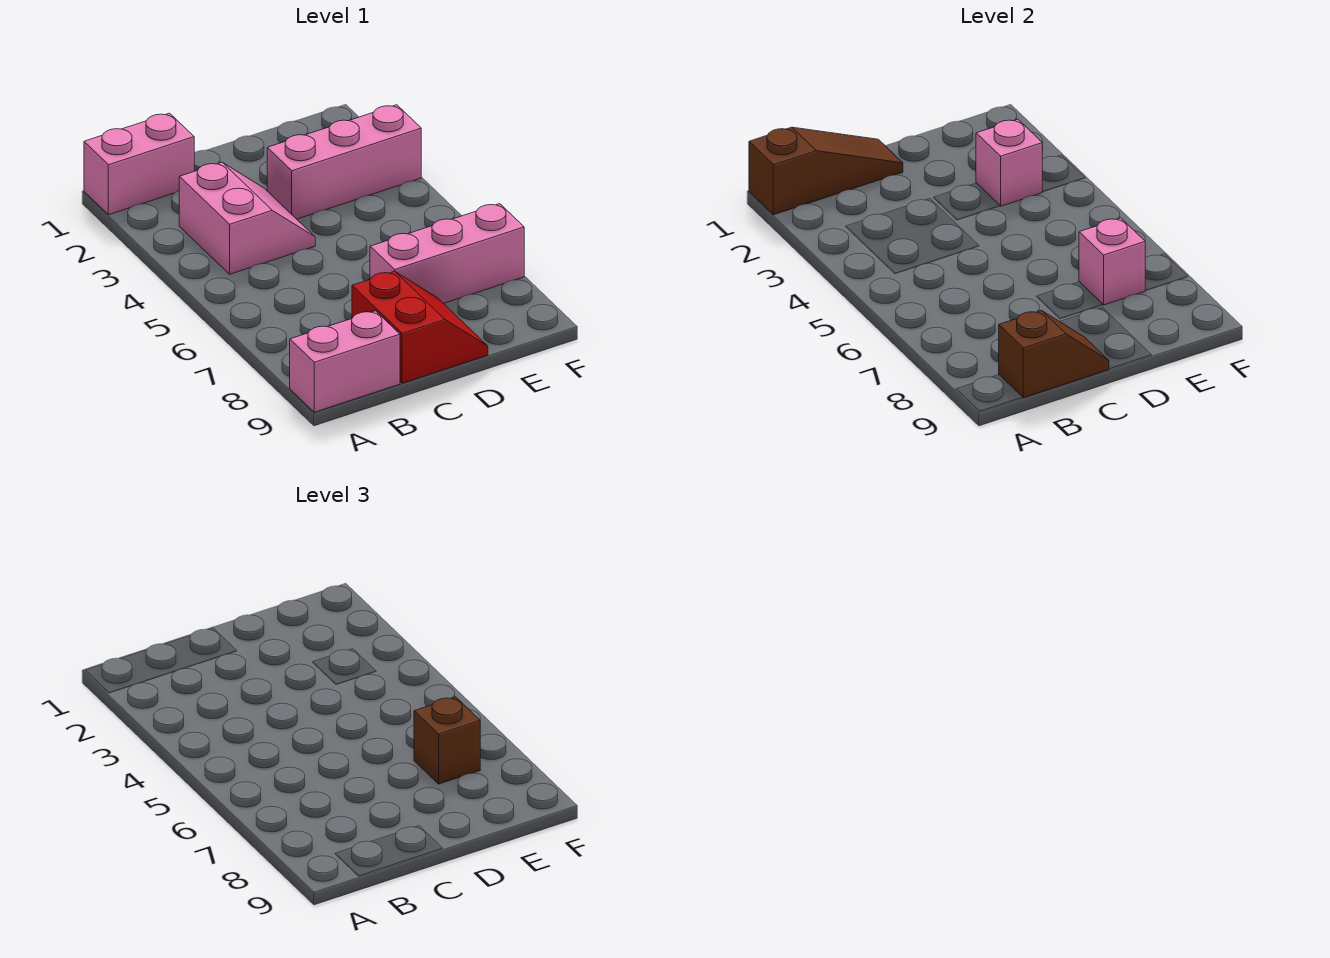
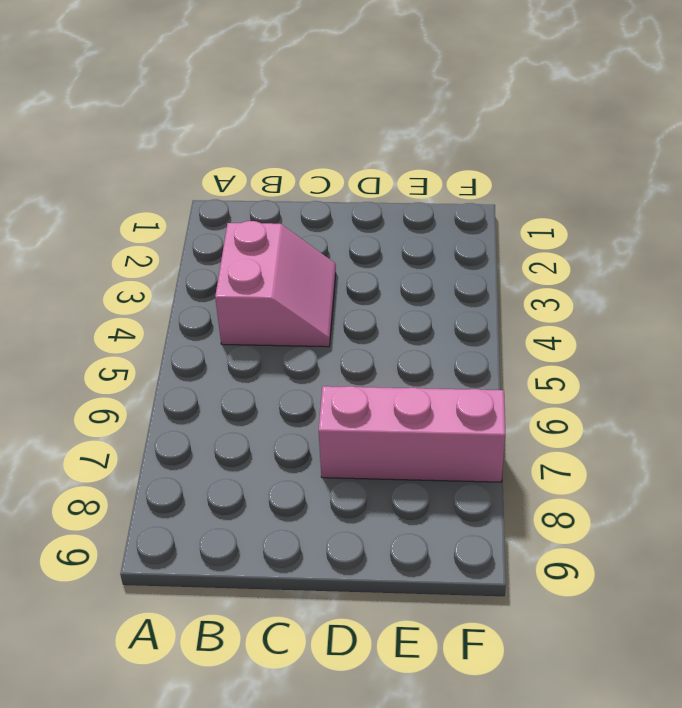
none -> pink brick A1:B1 level 1
none -> pink brick A9:B9 level 1

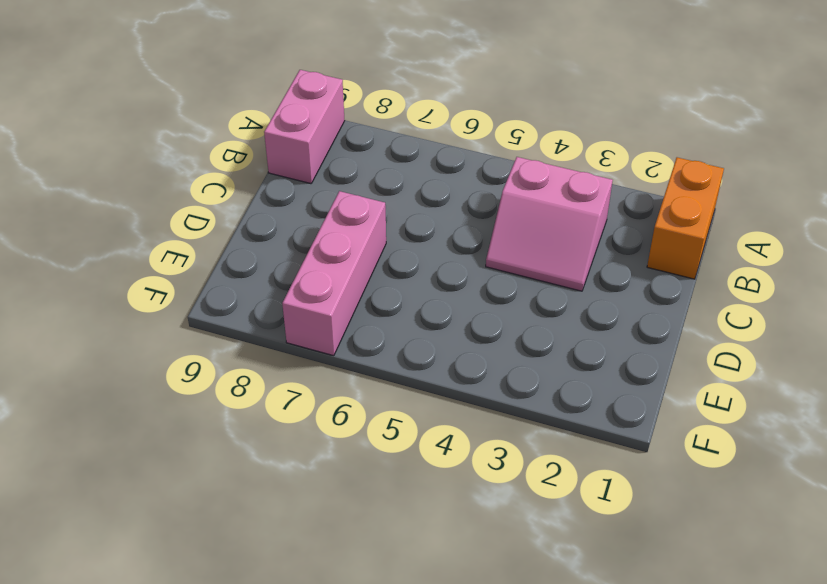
orange brick A1:B1 level 1 -> pink brick A1:B1 level 1
none -> red slope C8:D9 level 1 top C
none -> pink brick D3:F3 level 1

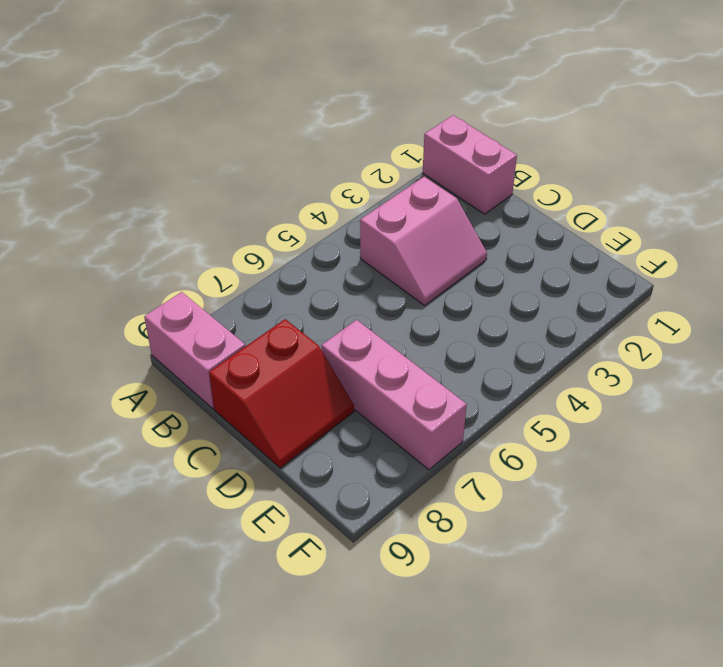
none -> pink brick D3:F3 level 1
none -> brown slope A1:C1 level 2 top A

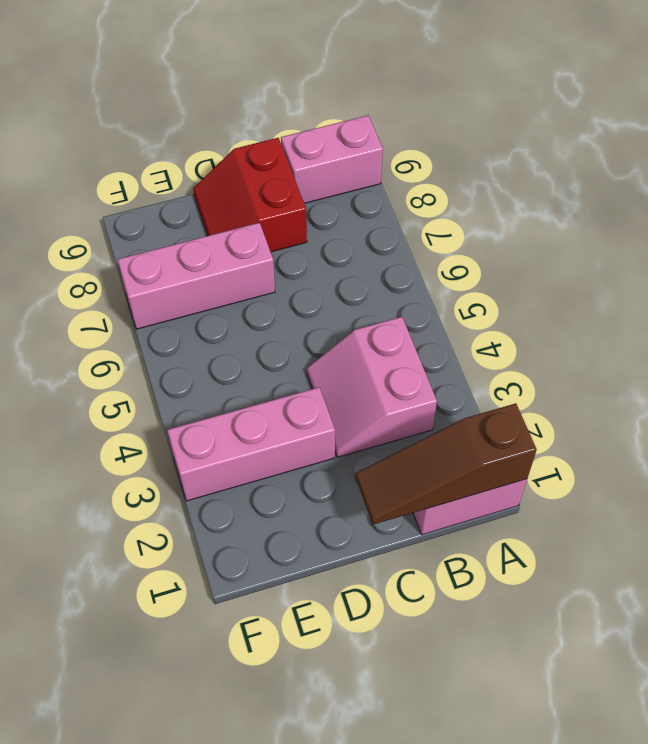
none -> brown slope B9:C9 level 2 top B
none -> pink brick E3 level 2

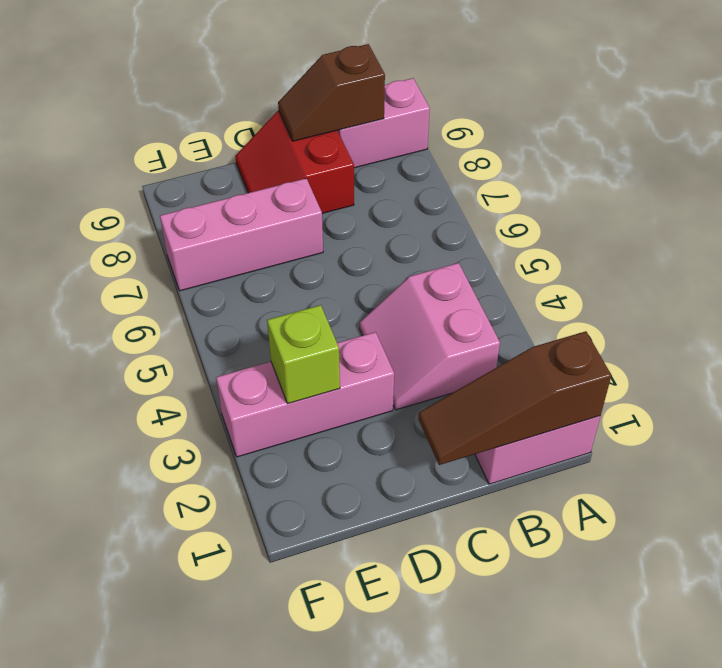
lime brick E3 level 2 -> pink brick E3 level 2
none -> pink brick E7 level 2
none -> brown brick E7 level 3

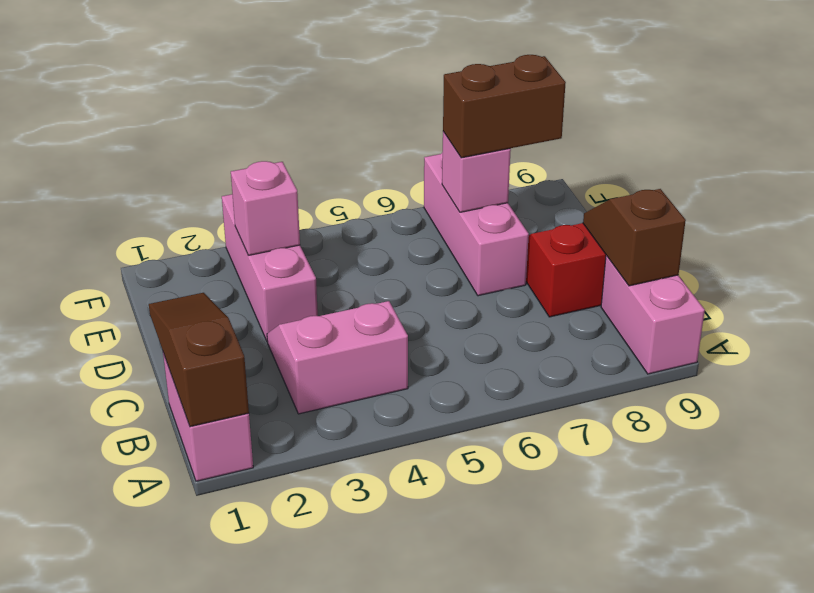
brown brick E7:E8 level 3 -> brown brick E7 level 3

